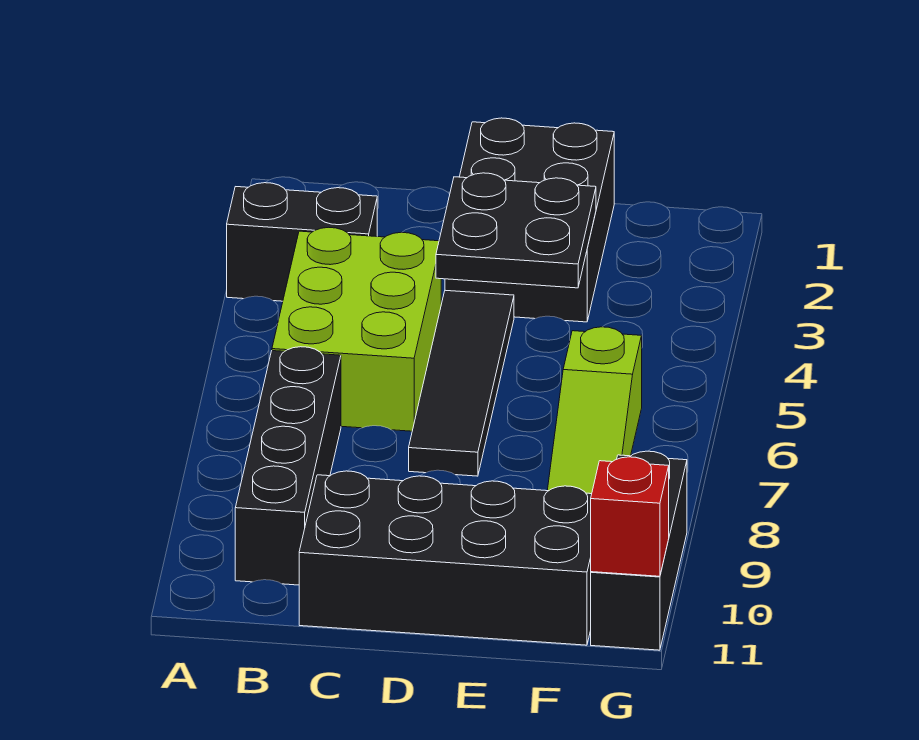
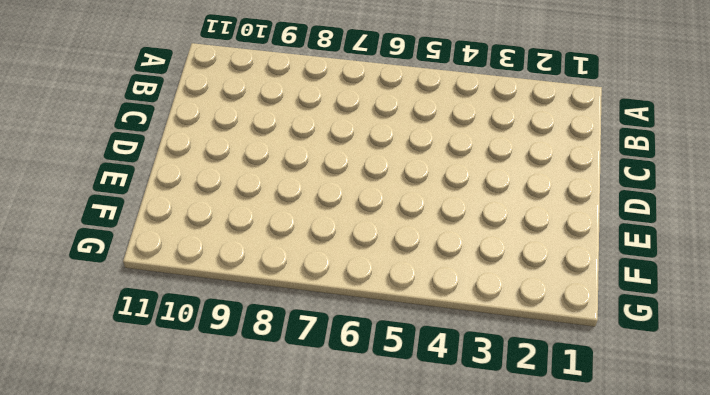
none -> black brick A3:B3 level 1
none -> lime brick B4:C6 level 1

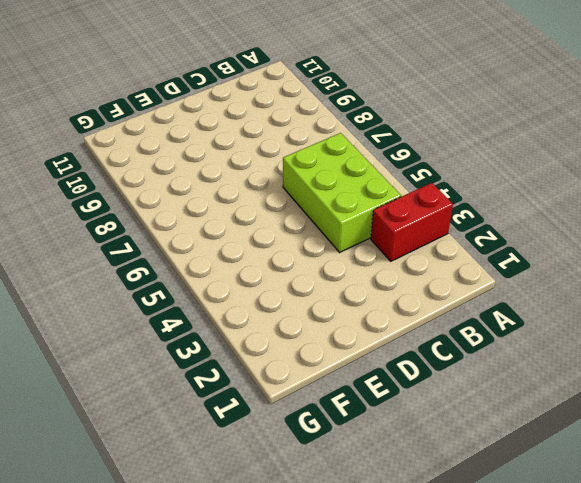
red brick A3:B3 level 1 -> black brick A3:B3 level 1
none -> black brick B7:B10 level 1
none -> black brick C10:F11 level 1

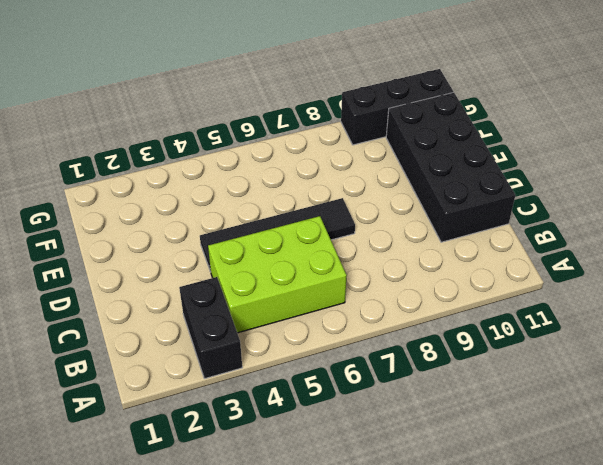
none -> black brick B7:B10 level 1
none -> black brick D1:E3 level 1

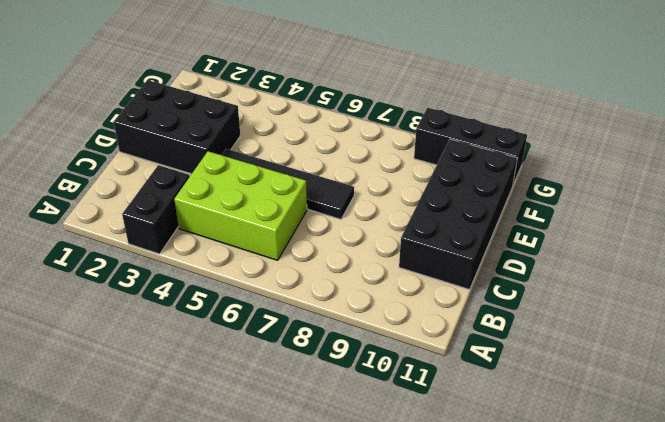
none -> black brick B7:B10 level 1
none -> lime slope F6:F8 level 1 top 6

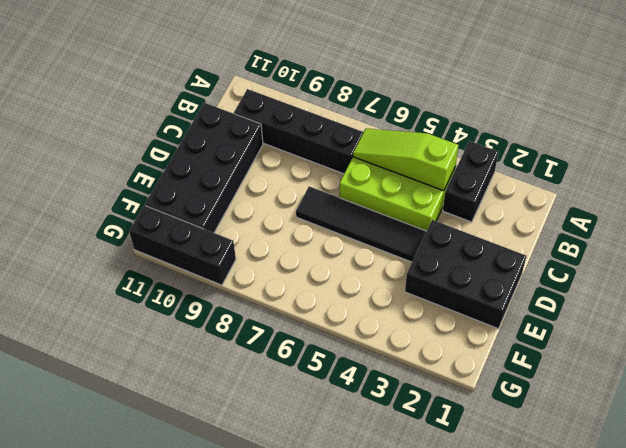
lime slope B4:B6 level 2 top 4 -> lime slope F6:F8 level 1 top 6
none -> black plate D3:E4 level 2
none -> red brick G11 level 2

